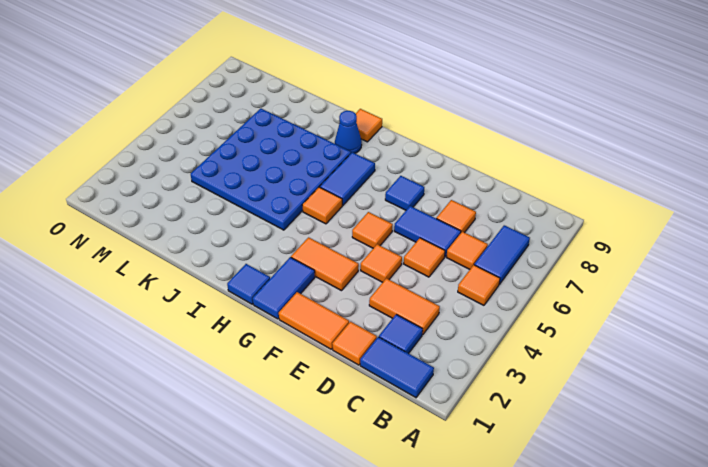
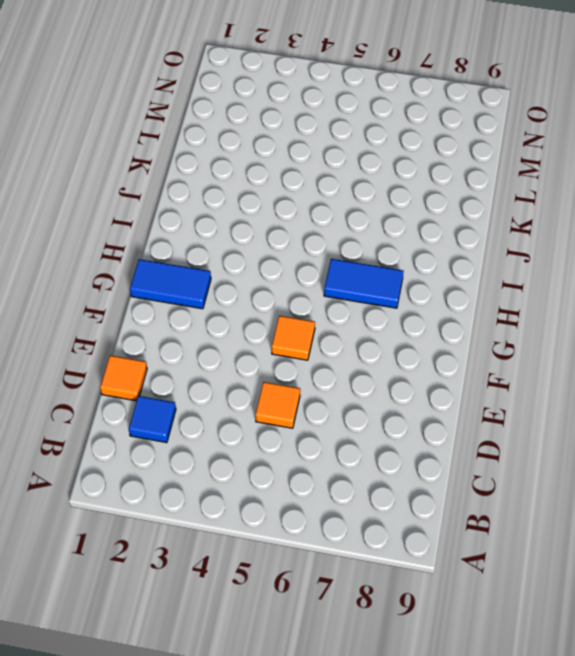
none -> blue tile B1:C1 level 1
none -> orange tile B5 level 1
none -> blue tile B6:B7 level 1

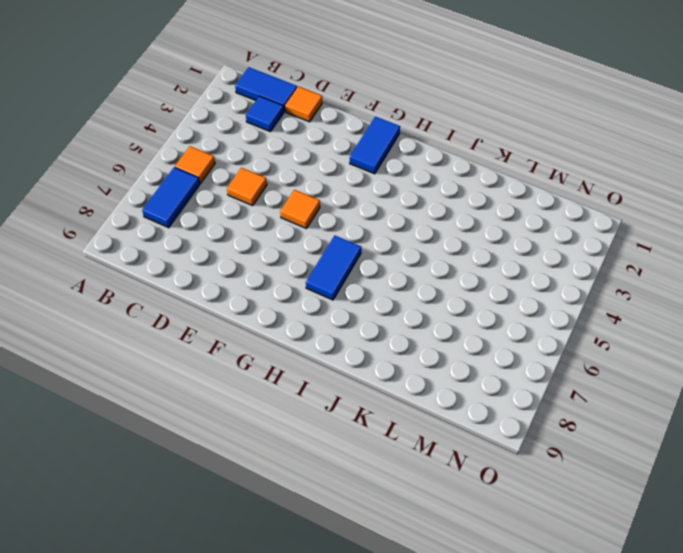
none -> orange tile C3:D3 level 1
none -> orange tile C6 level 1
none -> blue tile D6:E6 level 1

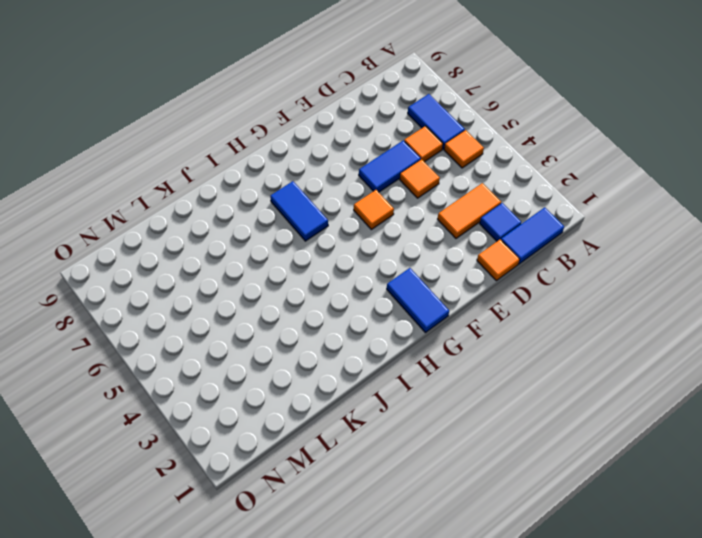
none -> orange tile D7 level 1
none -> orange tile E1:F1 level 1
none -> orange tile E4 level 1

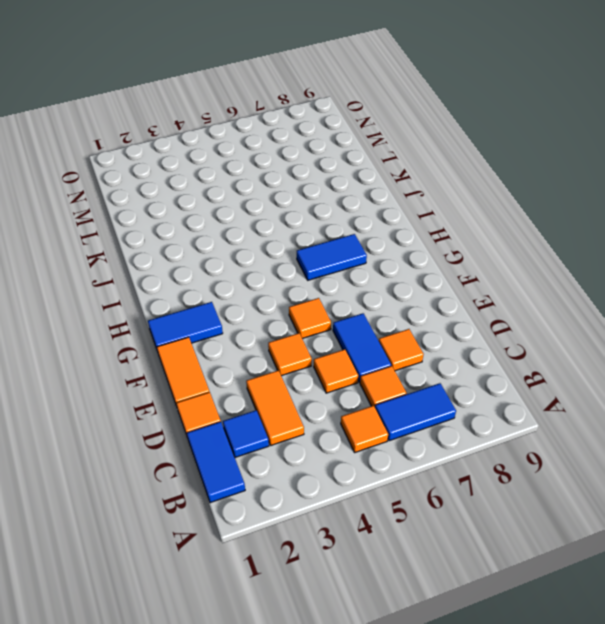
none -> orange tile F3:G3 level 1
none -> blue tile F7 level 1
none -> blue tile H1 level 1

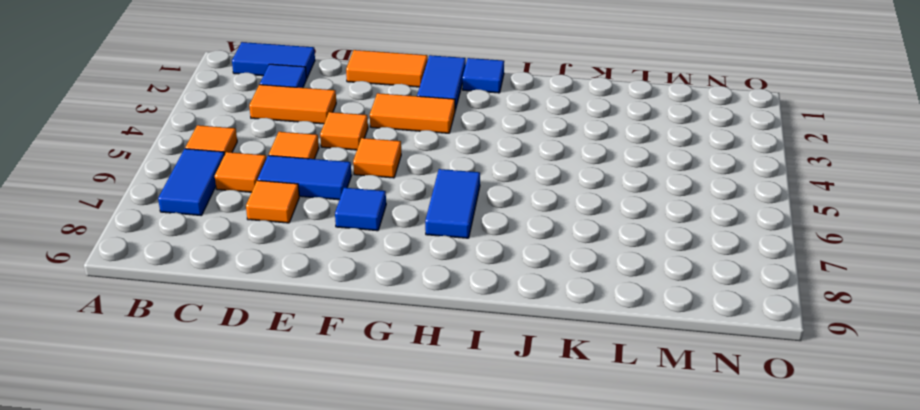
none -> orange tile D1 level 1
none -> orange tile H5 level 1
none -> blue plate I4:L7 level 1

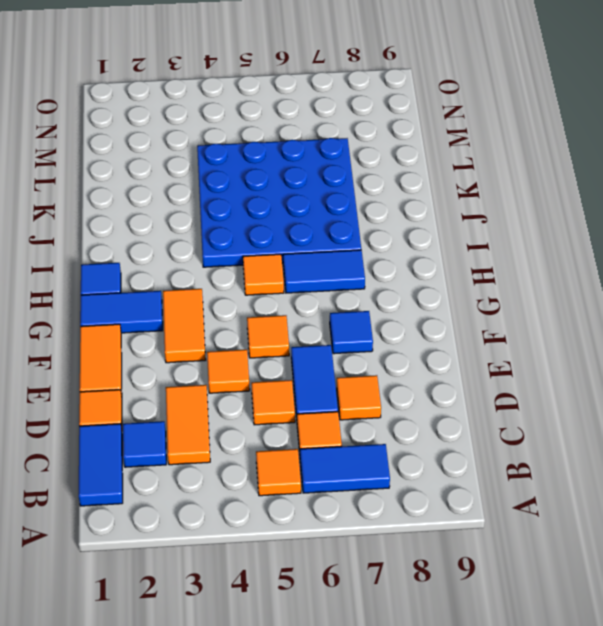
none -> blue cone I8 level 1
none -> orange tile I9 level 1

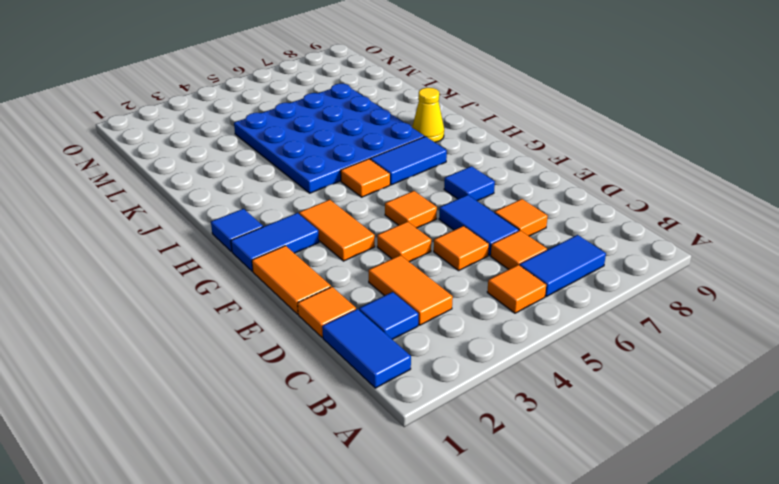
yellow cone I8 level 1 -> blue cone I8 level 1
none -> orange tile I9 level 1

